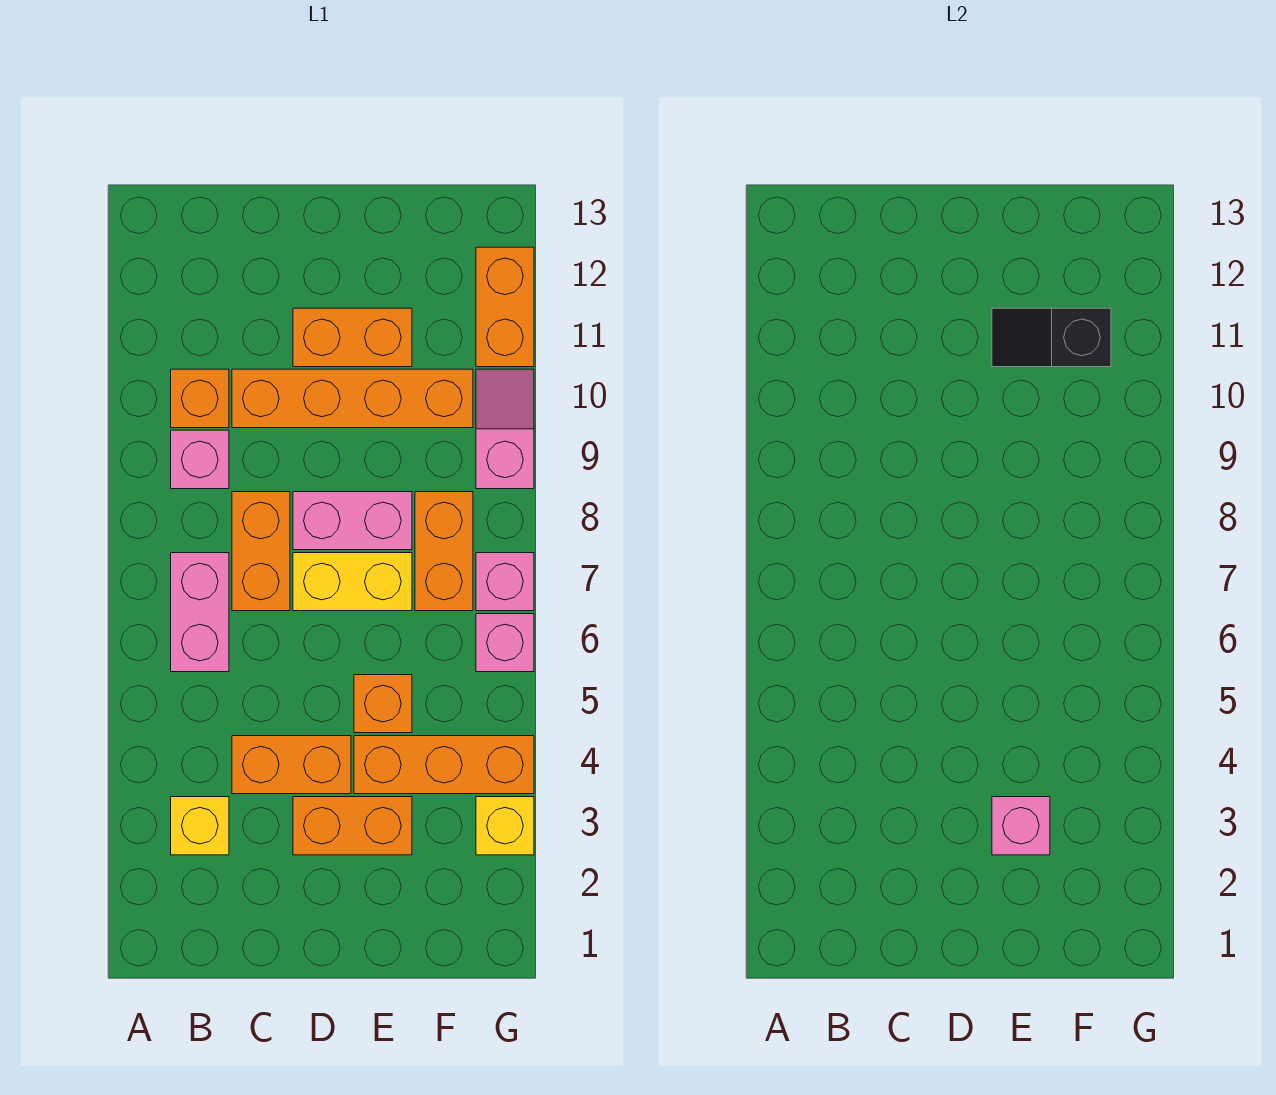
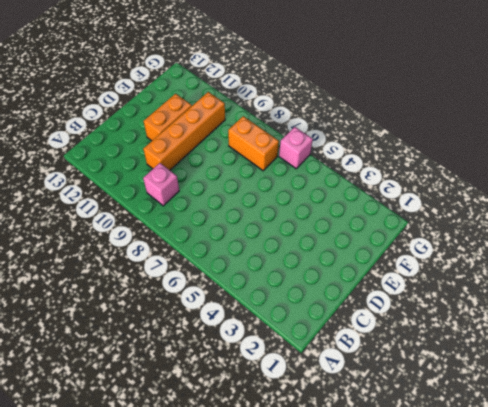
none -> yellow brick B3 level 1
none -> pink brick B6:B7 level 1
none -> orange brick B10 level 1

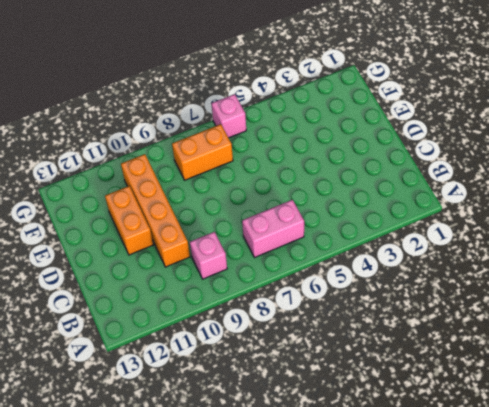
none -> yellow brick B3 level 1
none -> orange brick B10 level 1
none -> orange brick C4:D4 level 1

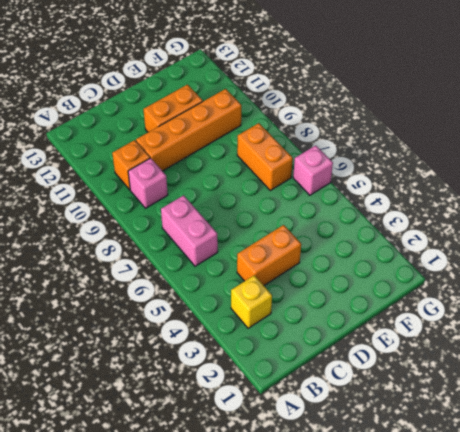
none -> orange brick C7:C8 level 1
none -> orange brick D3:E3 level 1
none -> yellow brick D7:E7 level 1

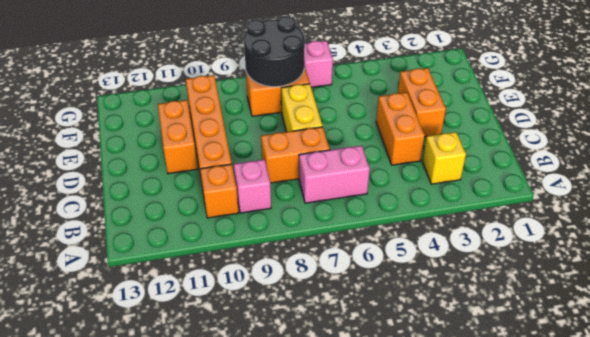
black round brick F7:G8 level 2 -> none
none -> pink brick D8:E8 level 1
none -> orange brick E4:G4 level 1
none -> orange brick E5 level 1

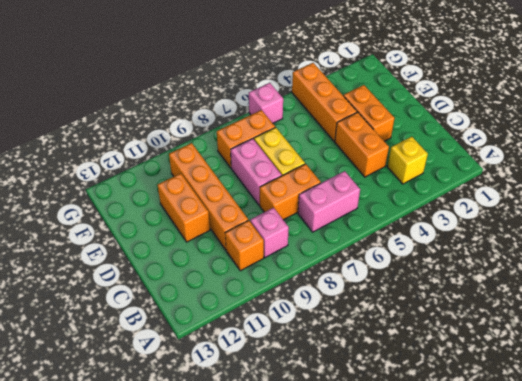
none -> orange brick E5 level 1
none -> yellow brick G3 level 1
none -> pink brick G7 level 1

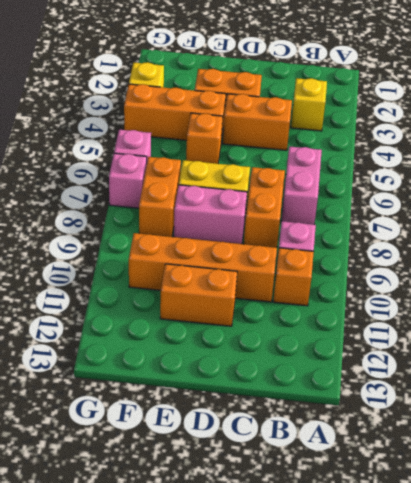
none -> pink slope G9:G10 level 1 top 9
none -> orange brick G11:G12 level 1
none -> pink brick E3 level 2

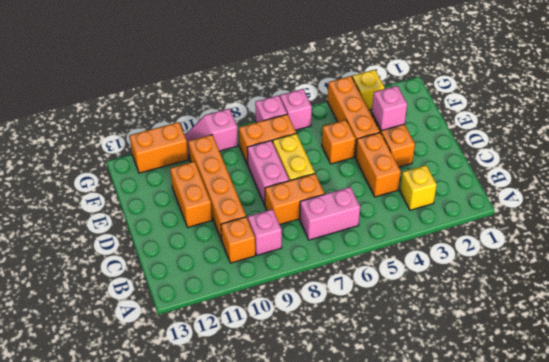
none -> black slope E11:F11 level 2 top F

